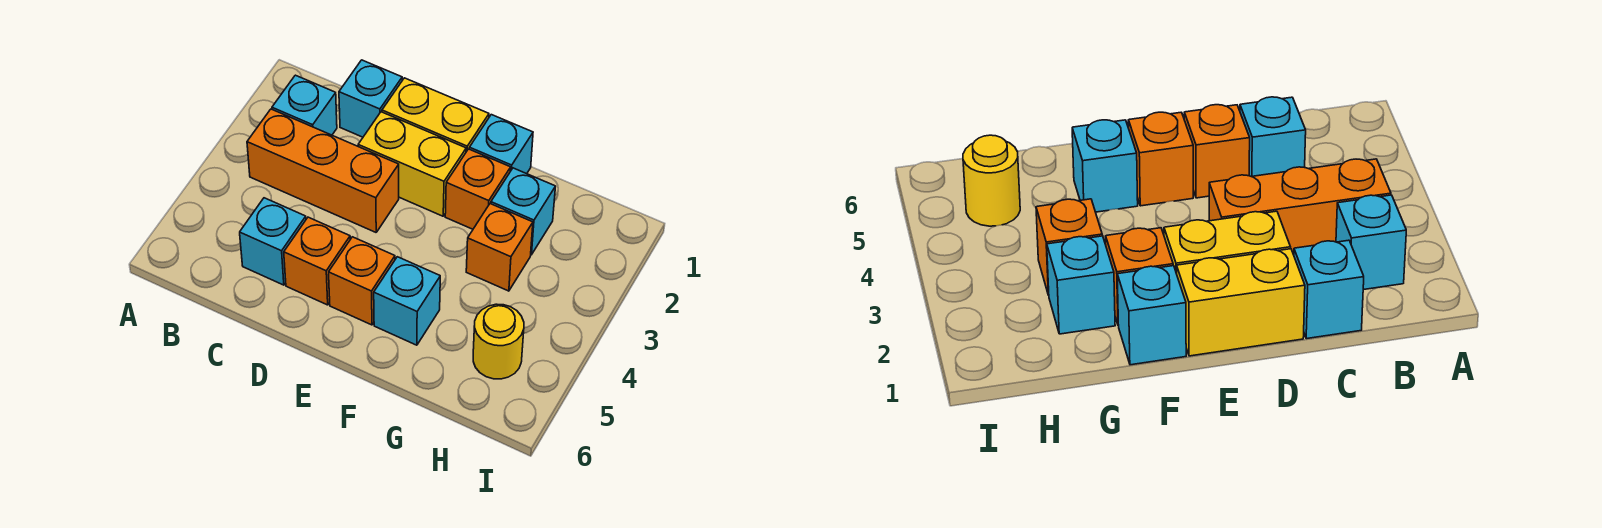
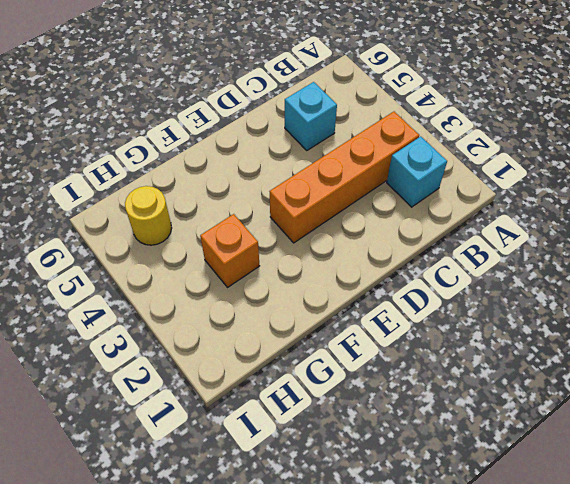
orange brick B3:E3 level 1 -> orange brick B3:D3 level 1
none -> cyan brick C1 level 1
none -> yellow brick D1:E1 level 1
none -> yellow brick D2:E2 level 1

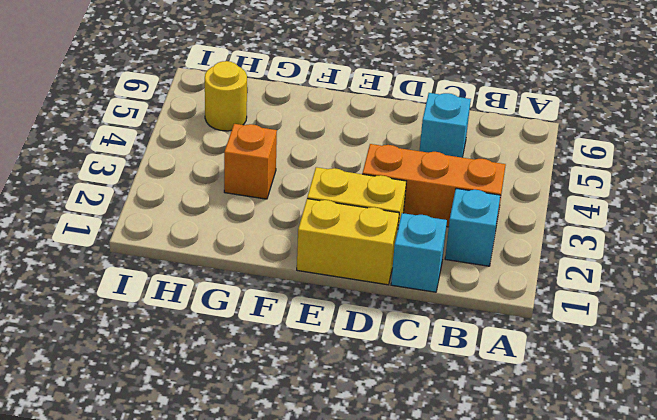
none -> orange brick D5 level 1
none -> orange brick E5 level 1
none -> cyan brick F1 level 1

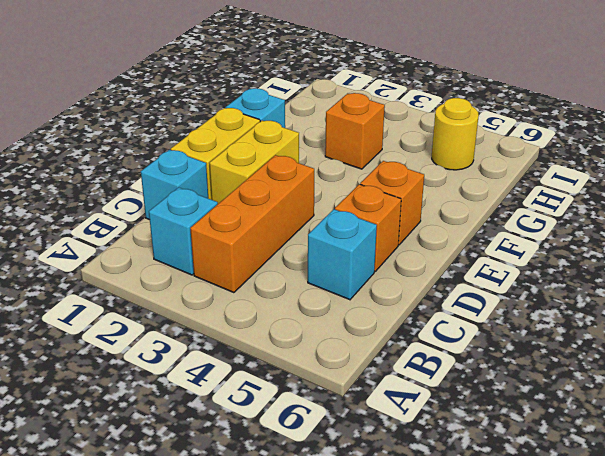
none -> orange brick F2 level 1
none -> cyan brick F5 level 1
none -> cyan brick G2 level 1

